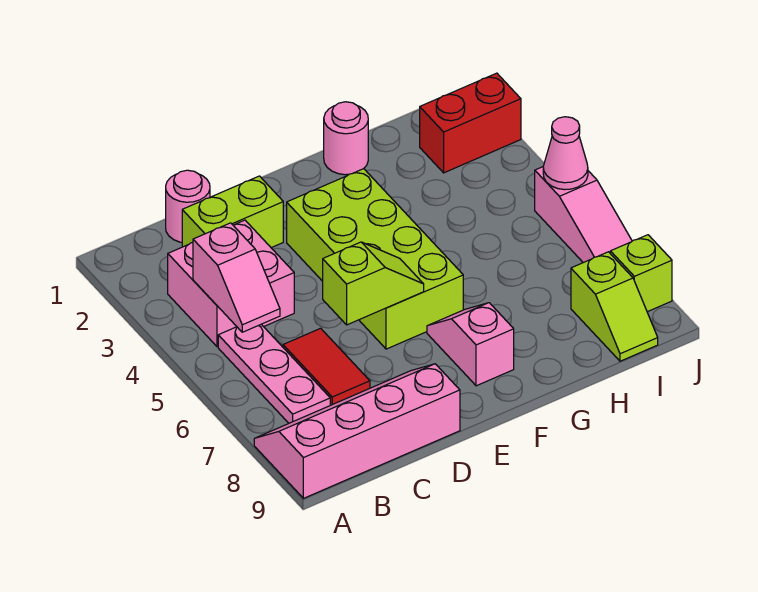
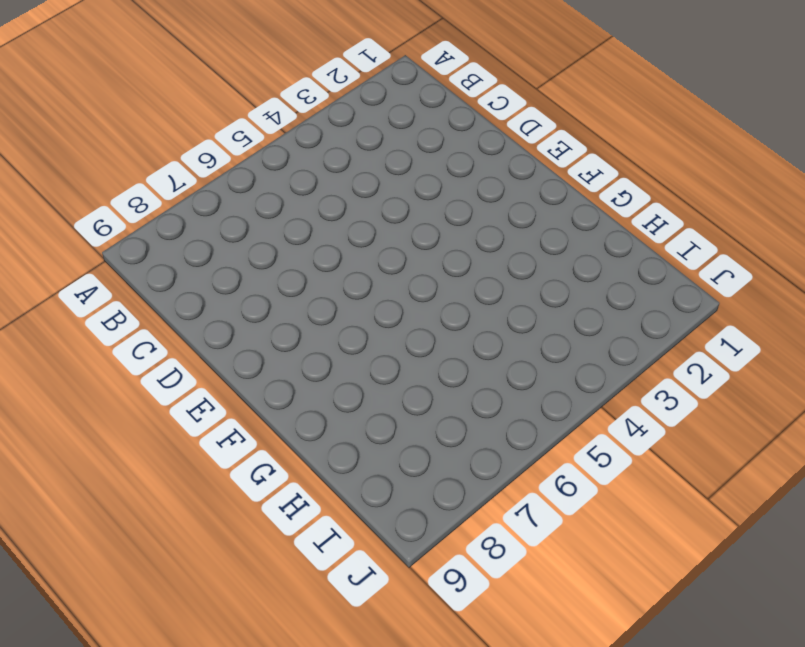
none -> pink slope A8:D9 level 1 top 9
none -> pink brick B3:C4 level 1
none -> pink plate B5:B7 level 1

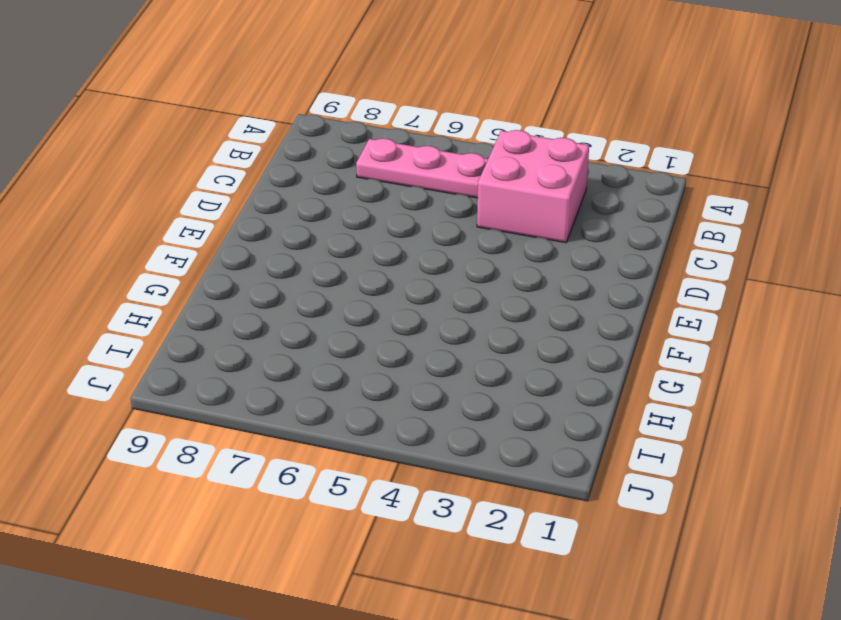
none -> pink slope A8:D9 level 1 top 9
none -> pink round brick C1 level 1
none -> lime brick C2:D2 level 1

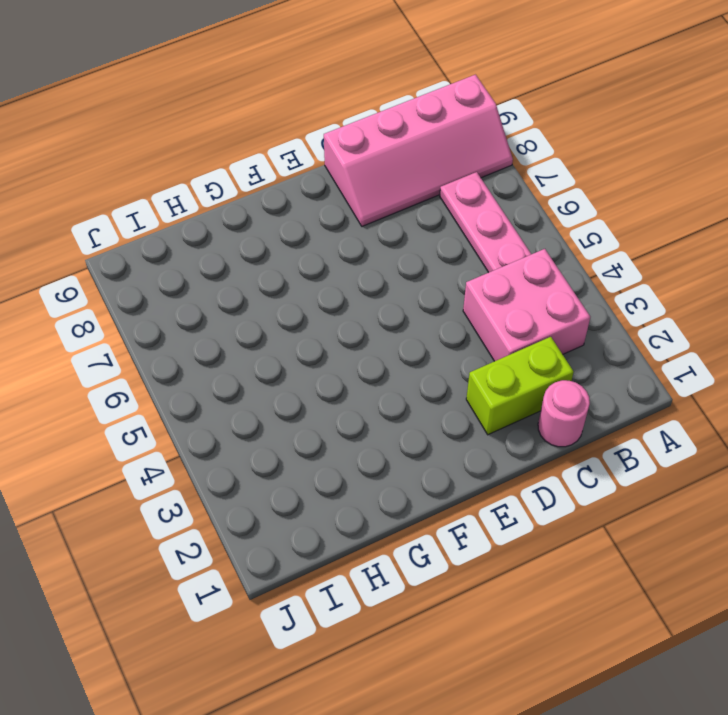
none -> red tile C6:C7 level 1
none -> lime brick E3:F6 level 1
none -> pink slope F7:F8 level 1 top 8

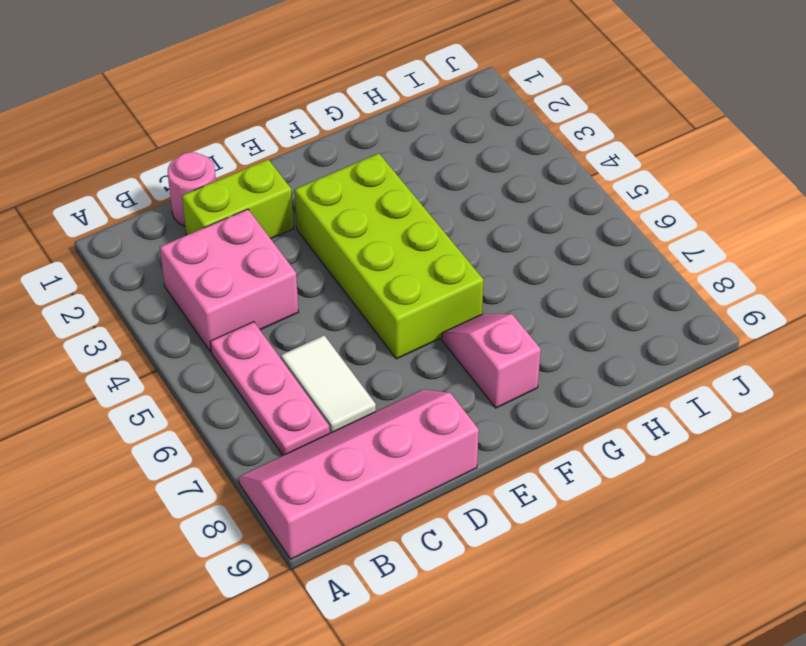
white tile C6:C7 level 1 -> red tile C6:C7 level 1
none -> pink round brick G1 level 1
none -> red brick I2:J2 level 1
none -> lime slope I8:I9 level 1 top 8

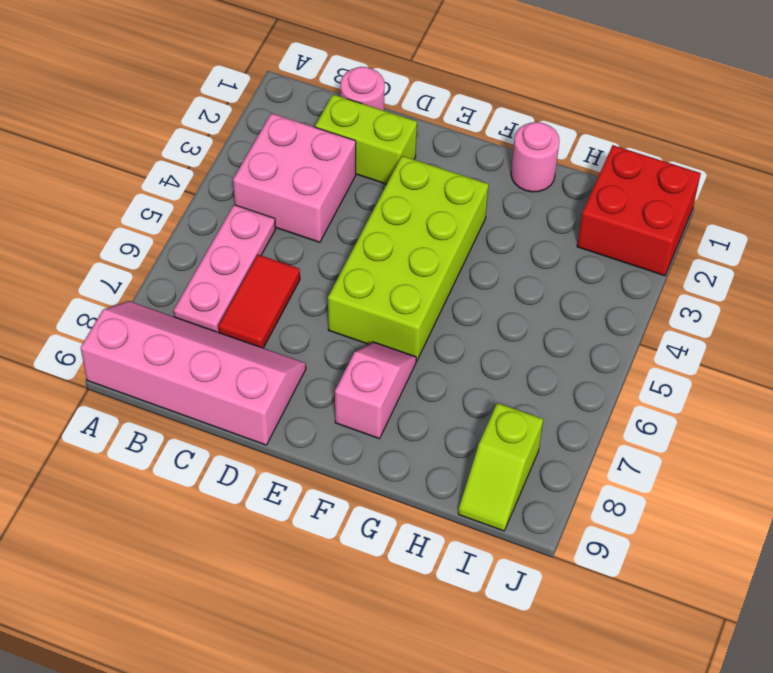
red brick I1:J2 level 1 -> red brick I2:J2 level 1
none -> pink slope J5:J7 level 1 top 5
none -> lime brick J8 level 1
none -> pink slope B4:B5 level 2 top 4

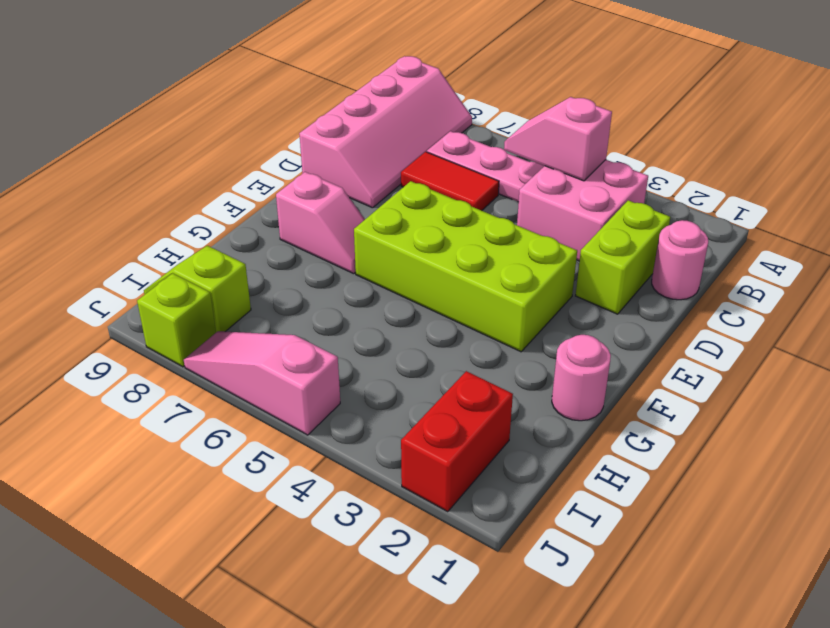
none -> lime slope D6:E6 level 2 top D
none -> pink cone J5 level 2

